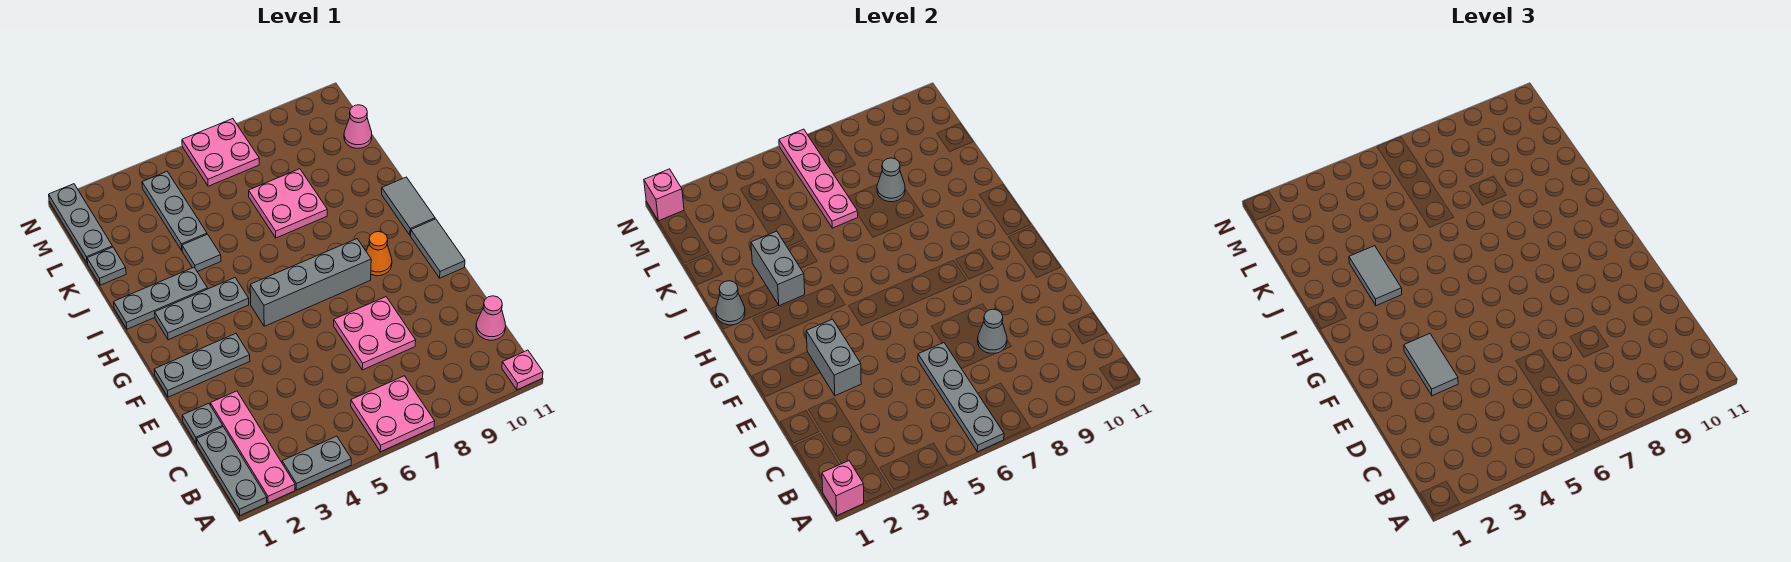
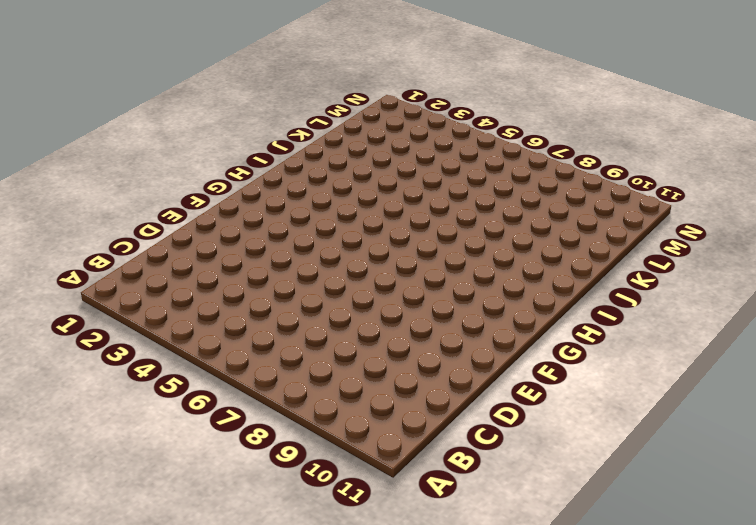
none -> grey plate A1:C1 level 1
none -> pink plate A2:D2 level 1
none -> grey plate A3:A4 level 1
none -> pink plate A6:B7 level 1

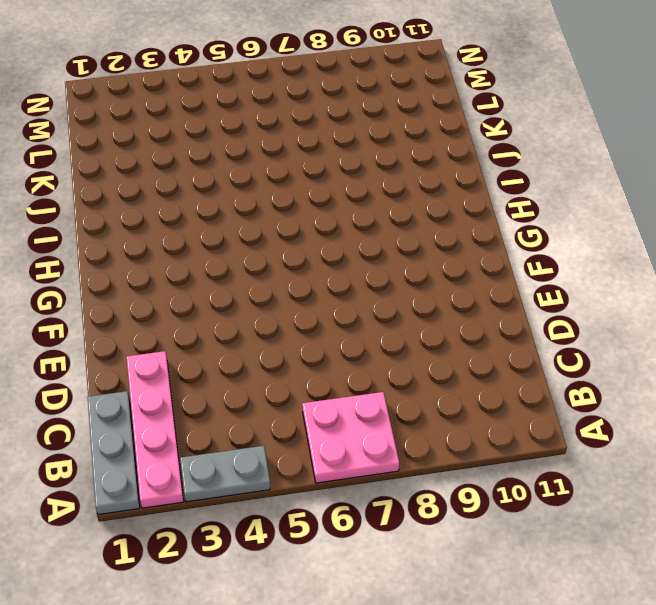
none -> pink plate A11 level 1
none -> pink cone C11 level 1
none -> grey plate D1 level 1
none -> pink plate D7:E8 level 1

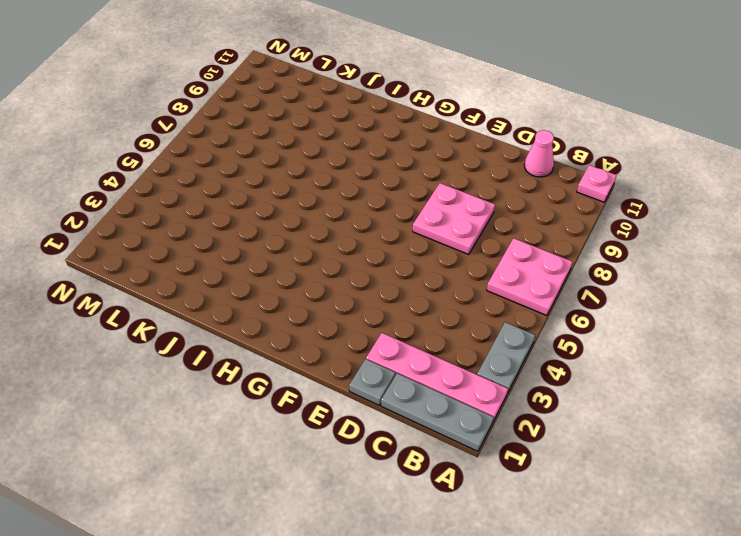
none -> grey plate F1:F3 level 1
none -> grey tile F11:G11 level 1
none -> grey brick G5:G8 level 1
none -> orange cone G9 level 1

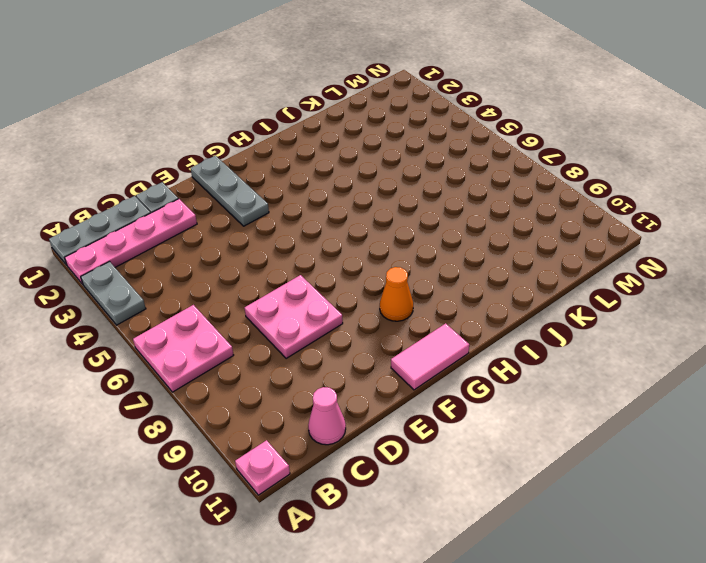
pink tile F11:G11 level 1 -> grey tile F11:G11 level 1
none -> grey brick G5:G8 level 1
none -> grey plate H2:H4 level 1
none -> grey tile H11:I11 level 1
none -> grey plate I1:I3 level 1

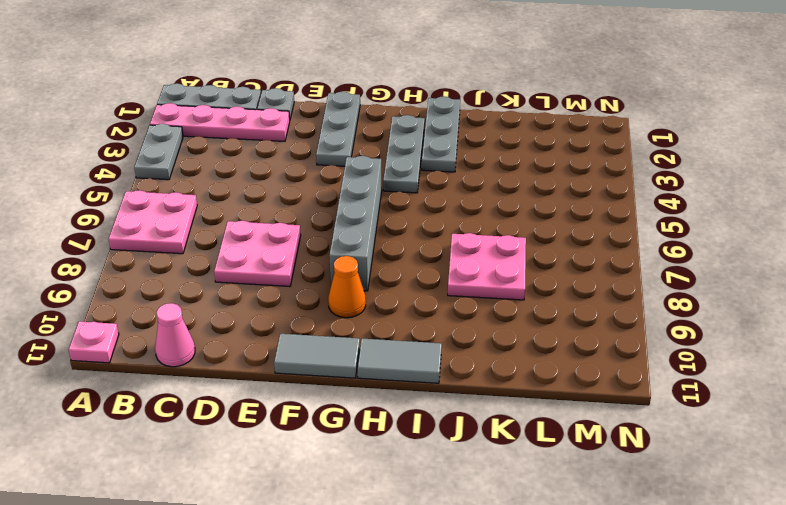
none -> grey tile J4 level 1
none -> grey plate K1 level 1
none -> grey plate K4:M4 level 1
none -> grey plate L1:N1 level 1

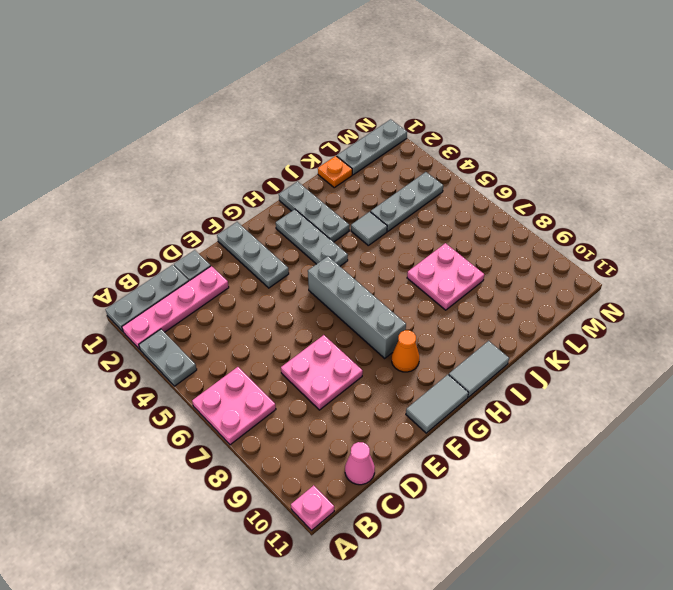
orange plate K1 level 1 -> grey plate K1 level 1
none -> pink cone L11 level 1
none -> pink plate M6:N7 level 1
none -> pink brick A1 level 2
none -> grey plate A6:D6 level 2

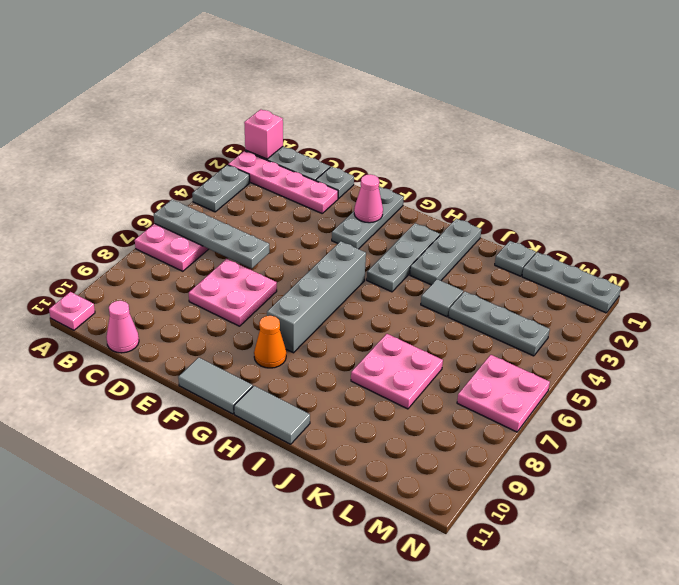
pink cone F2 level 2 -> pink cone L11 level 1
none -> grey cone D8 level 2
none -> grey brick E3:F3 level 2
none -> grey cone I1 level 2
none -> grey brick I3:J3 level 2

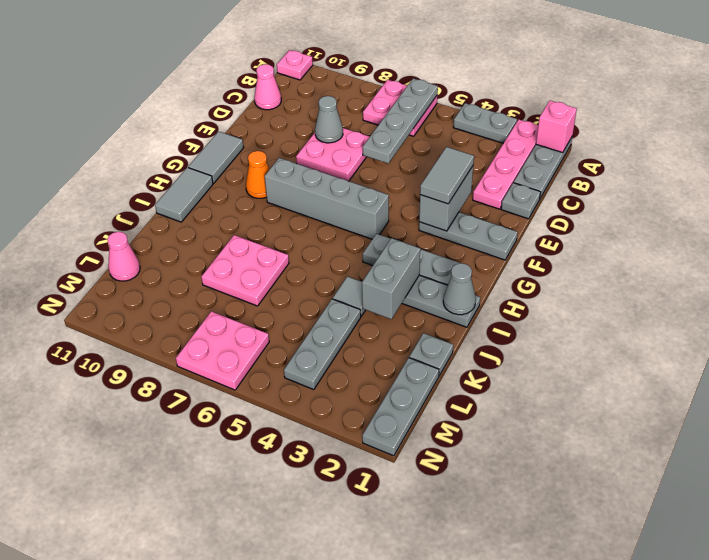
none -> pink plate K6:N6 level 2
none -> grey cone K8 level 2
none -> pink brick N1 level 2
none -> grey tile I3:J3 level 3

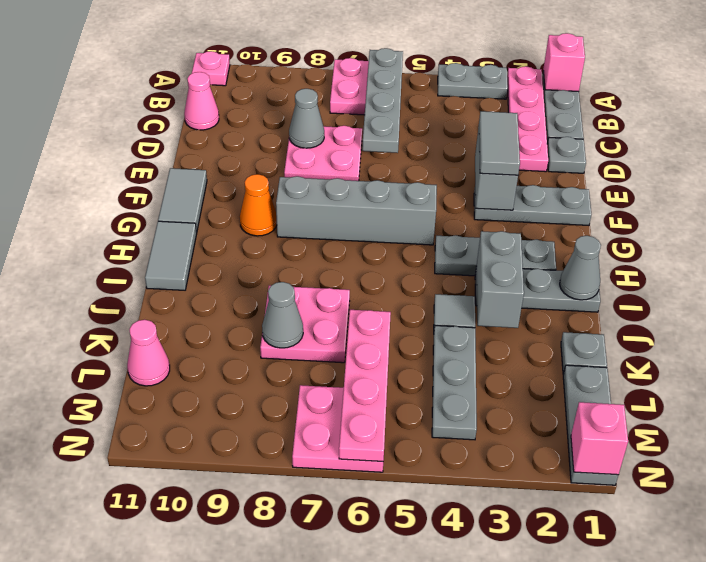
none -> grey tile I3:J3 level 3

